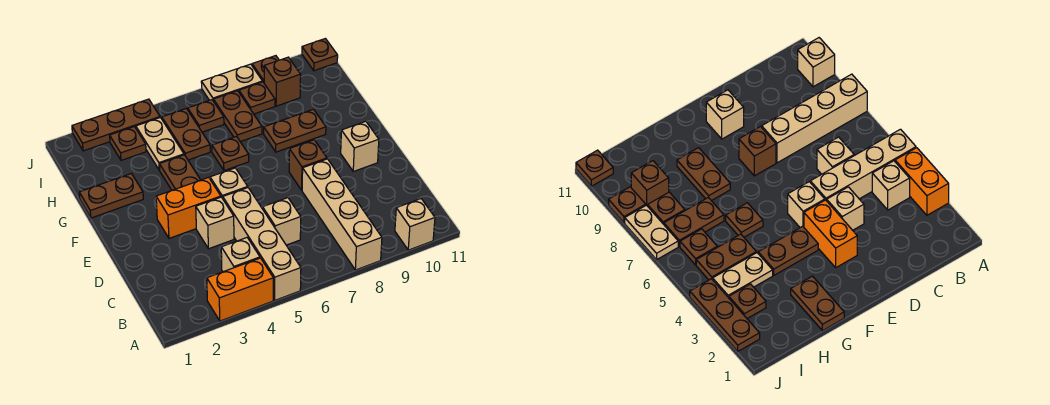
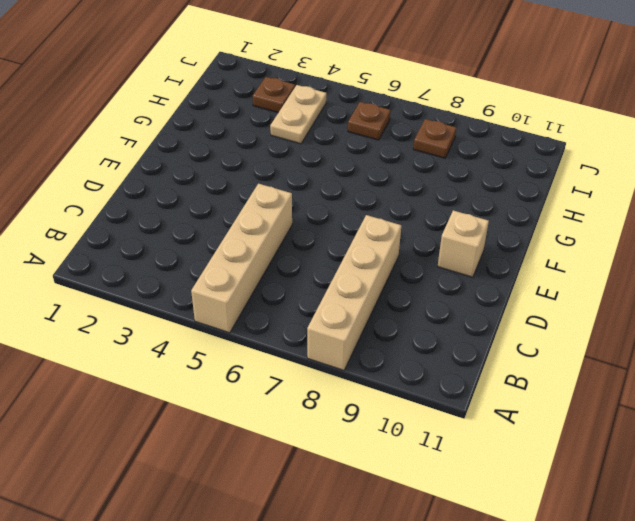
none -> orange brick A3:A4 level 1
none -> tan brick A10 level 1
none -> tan brick B4 level 1

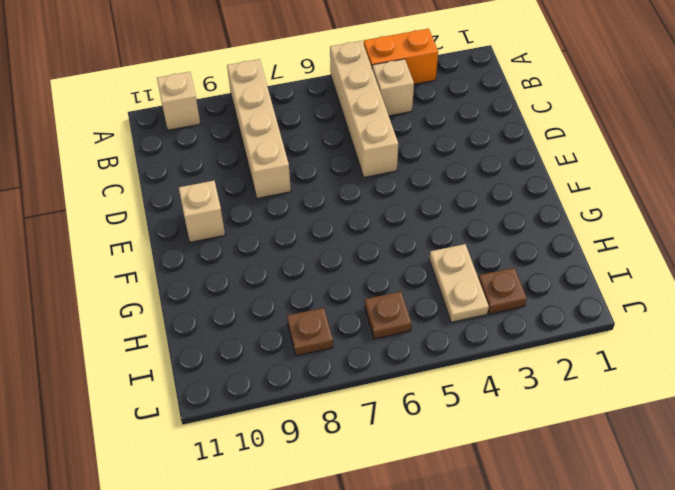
none -> tan brick C6 level 1
none -> tan brick D4 level 1
none -> orange brick E3:E4 level 1

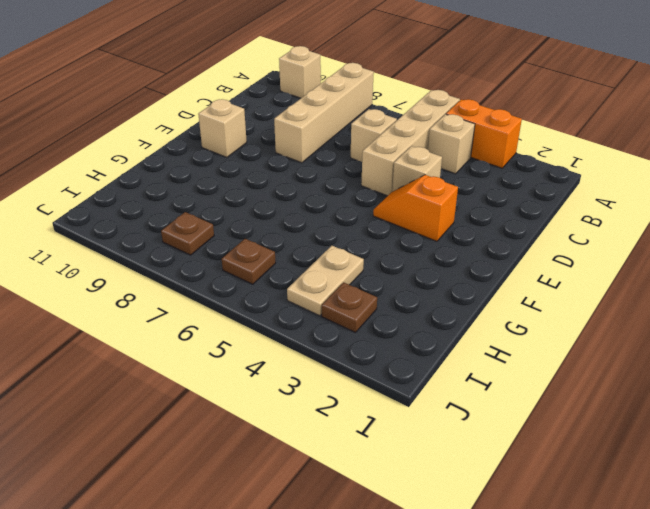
orange slope E3:E4 level 1 top 3 -> orange brick E3:E4 level 1
none -> tan brick E5 level 1
none -> brown brick E8 level 1
none -> brown plate F4:G4 level 1

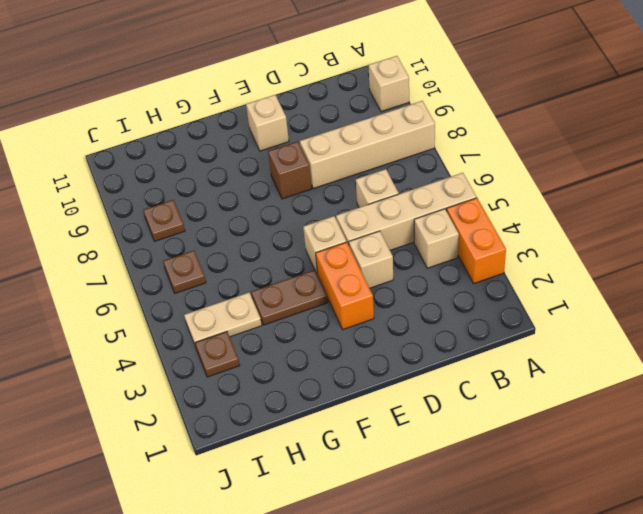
none -> brown plate G1:G2 level 1
none -> brown plate G6 level 1
none -> brown plate G8:G9 level 1

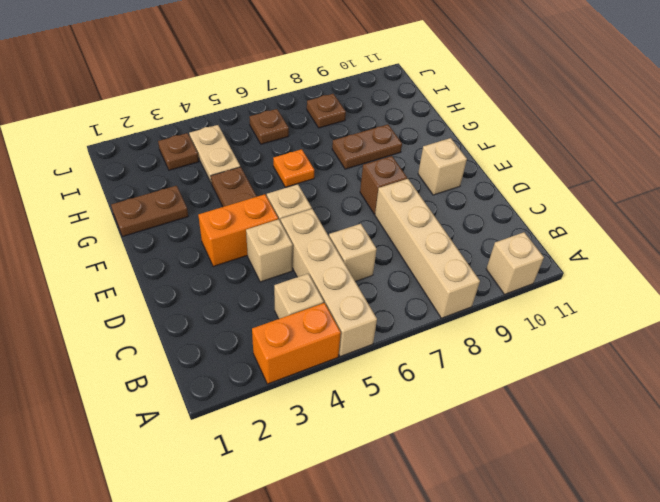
orange plate G6 level 1 -> brown plate G6 level 1
none -> brown plate H5:I5 level 1
none -> brown plate H7:I7 level 1
none -> brown brick I9 level 1

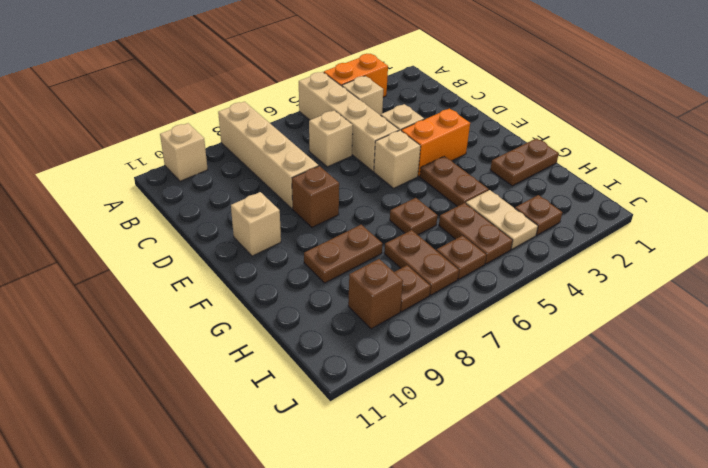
none -> brown plate J2:J4 level 1
none -> tan plate J7:J8 level 1
none -> brown plate J9 level 1

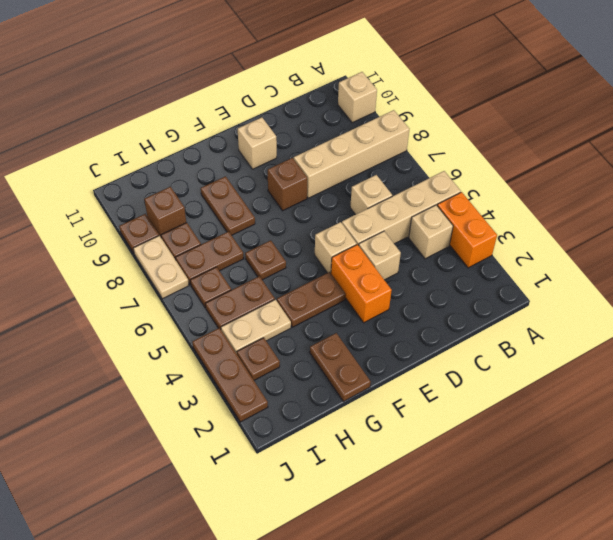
none -> brown plate J11 level 1

